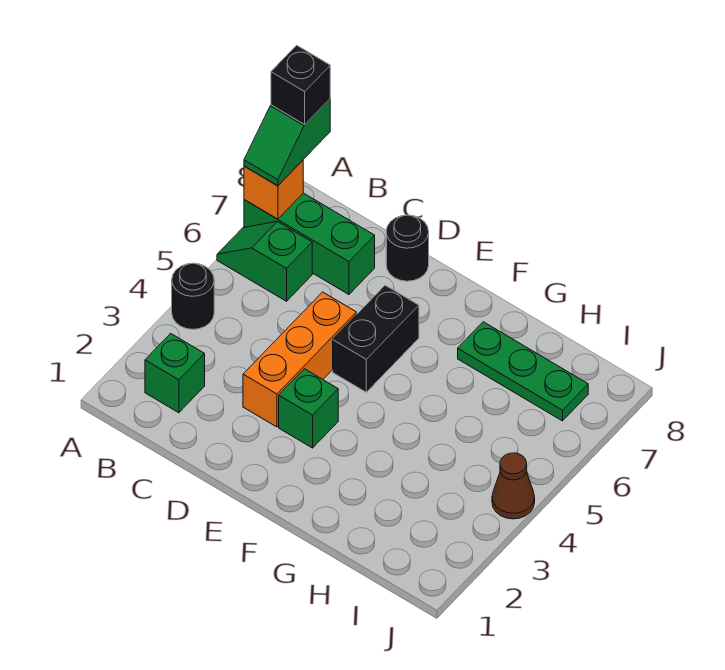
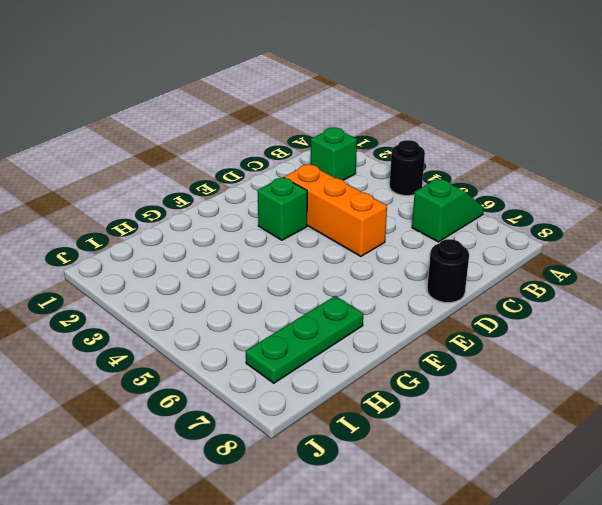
none -> green brick A7:C7 level 1
none -> black brick E5:E6 level 1
none -> brown cone J4 level 1

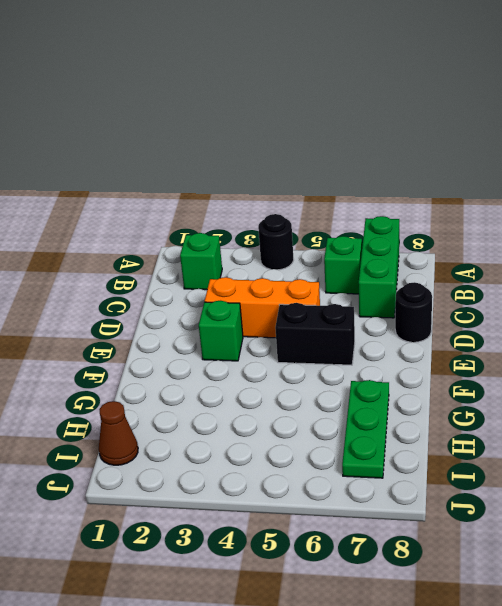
brown cone I1 level 1 -> brown cone J4 level 1
none -> orange brick A7 level 2
none -> green slope A7:A8 level 3 top 8
none -> black brick A8 level 4

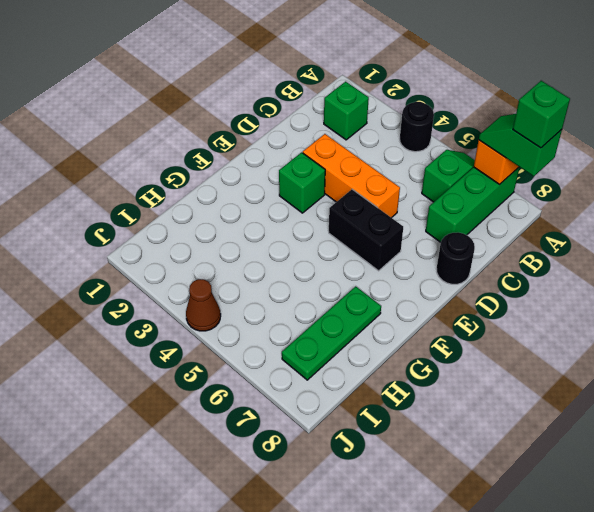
green brick A8 level 4 -> black brick A8 level 4

